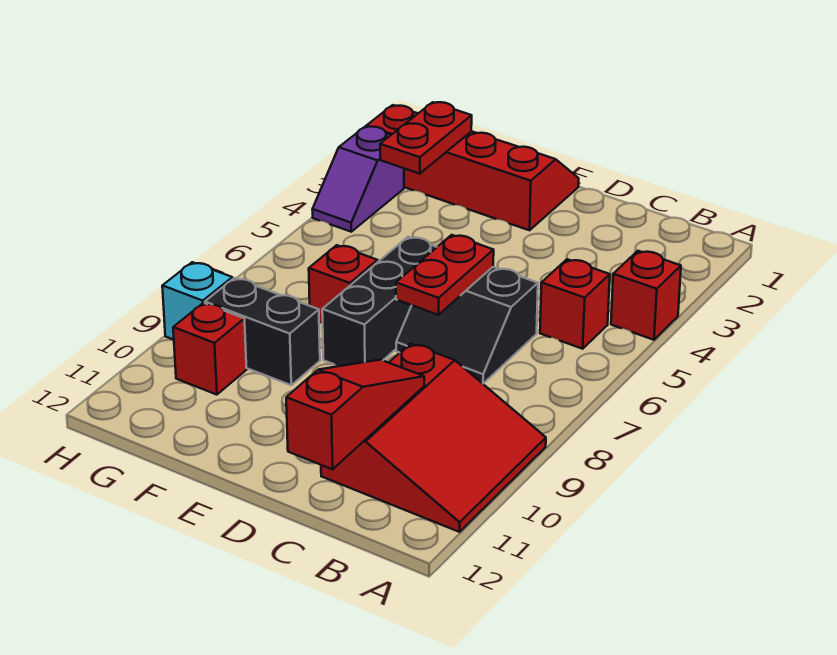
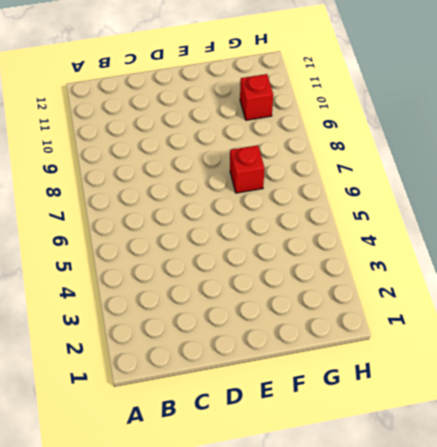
none -> red brick A4 level 1
none -> red slope A9:C11 level 1 top C
none -> red brick B5 level 1

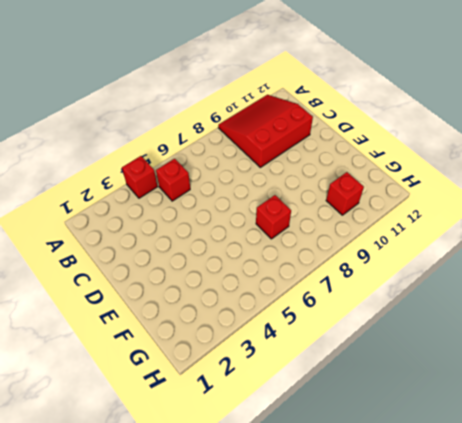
none -> black slope C6:D7 level 1 top 6
none -> red slope E1:H2 level 1 top 2
none -> black brick E6:E8 level 1

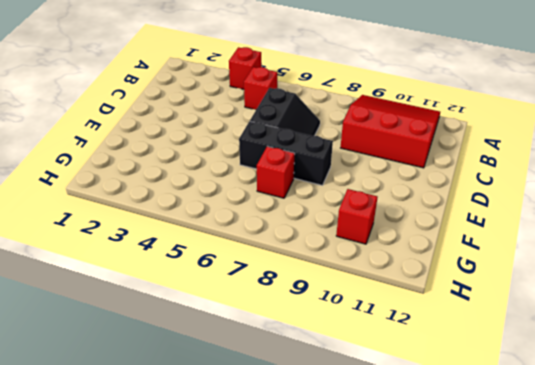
none -> red slope E1:H2 level 1 top 2
none -> black brick F9:G9 level 1
none -> purple slope H3:H4 level 1 top 3

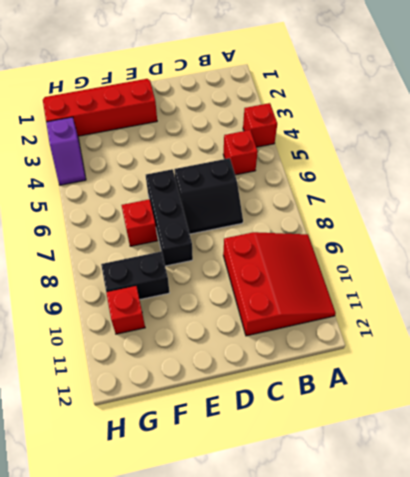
none -> cyan brick H9 level 1
none -> red slope C10:C12 level 2 top 12
none -> red plate D6:D7 level 2

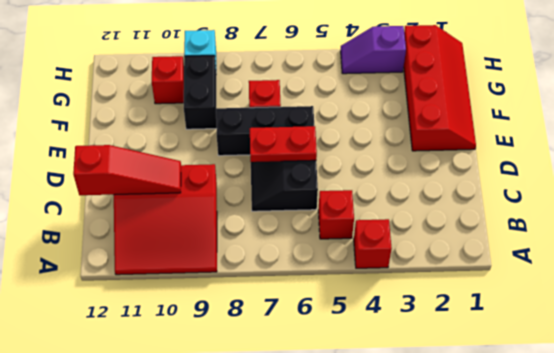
none -> red plate G2:G3 level 2

